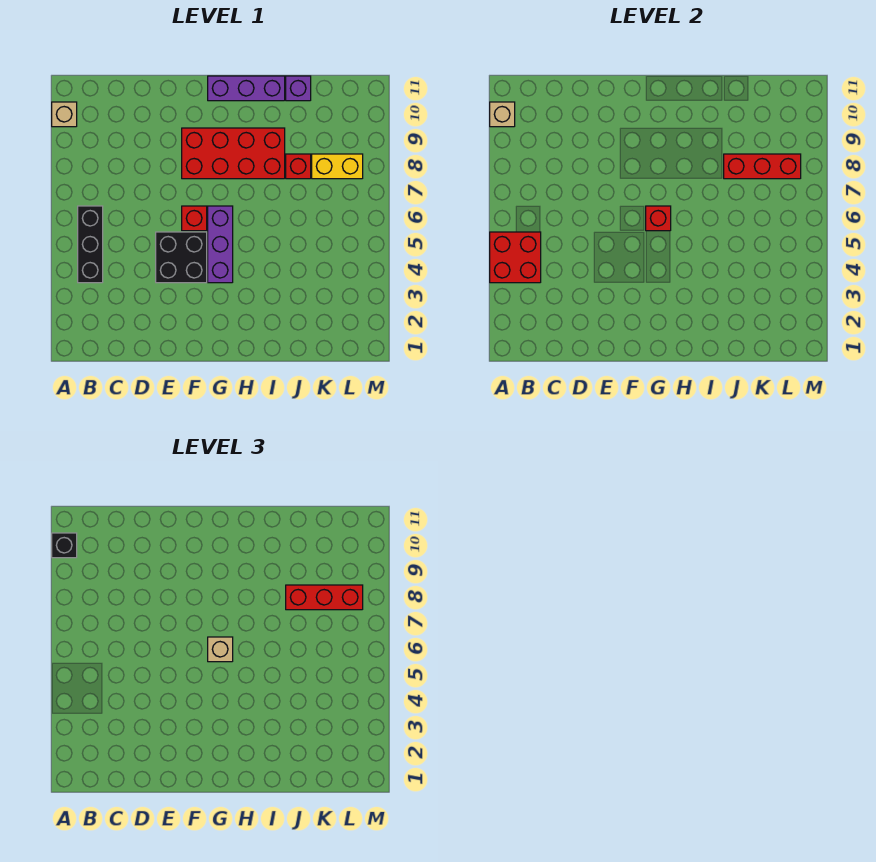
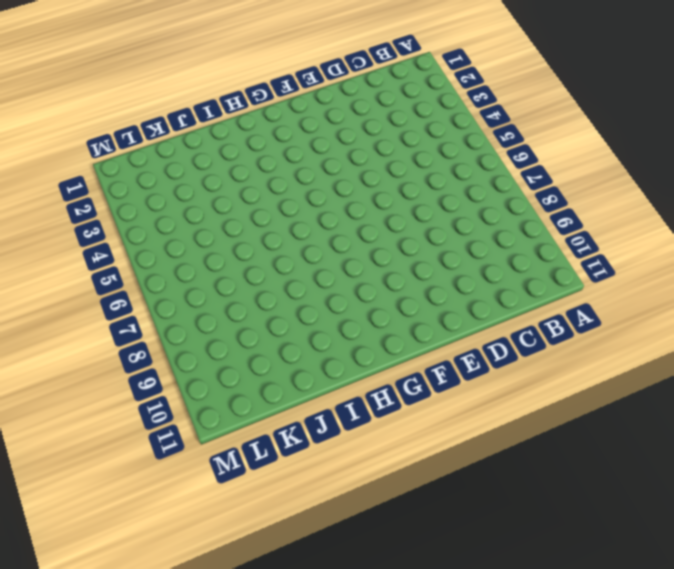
none -> tan brick A10 level 1
none -> black brick B4:B6 level 1
none -> black brick E4:F5 level 1

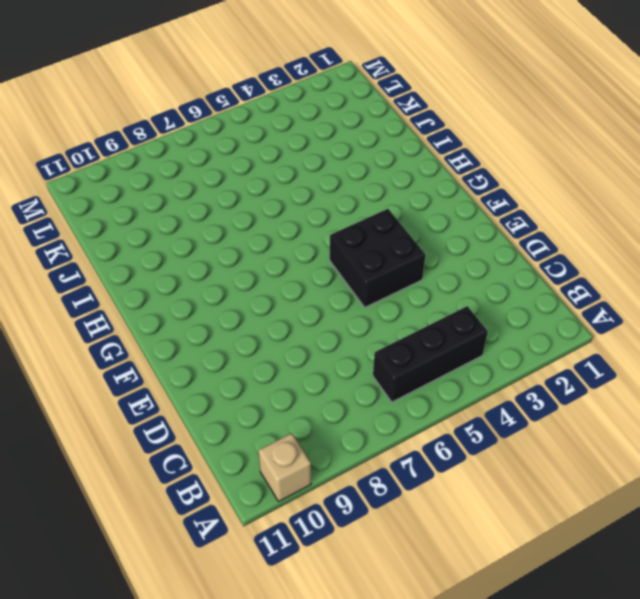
none -> red brick F6 level 1
none -> red brick F8:I9 level 1
none -> purple brick G4:G6 level 1

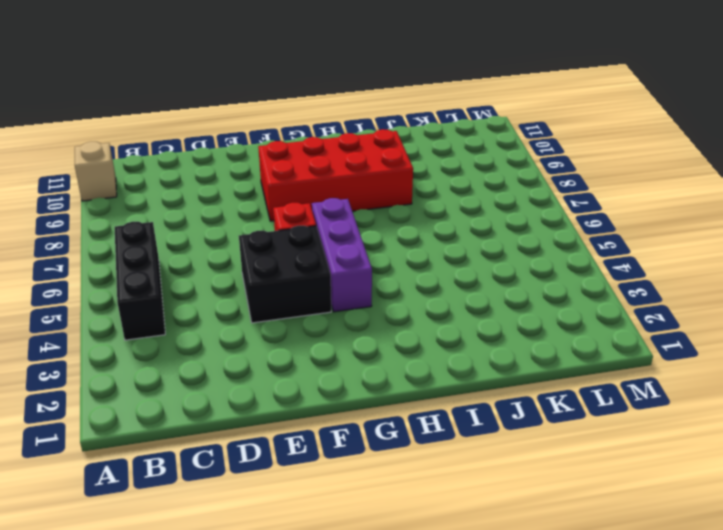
none -> purple brick G11:I11 level 1
none -> red brick J8 level 1
none -> purple brick J11 level 1

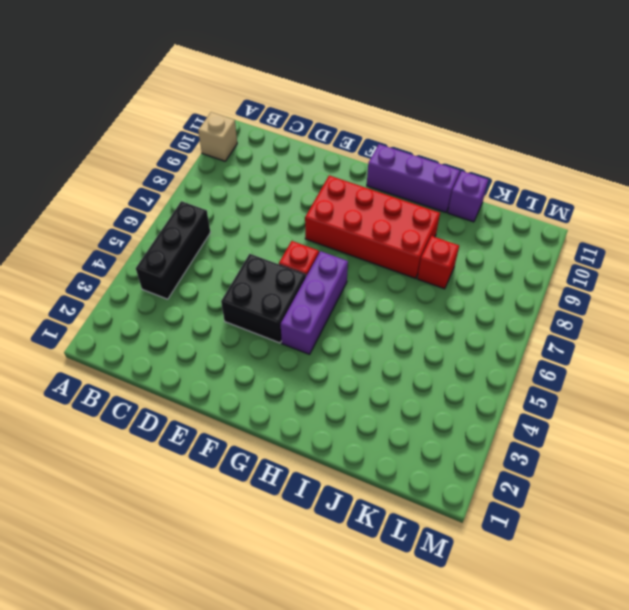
none -> yellow brick K8:L8 level 1
none -> red brick A4:B5 level 2
none -> tan brick A10 level 2

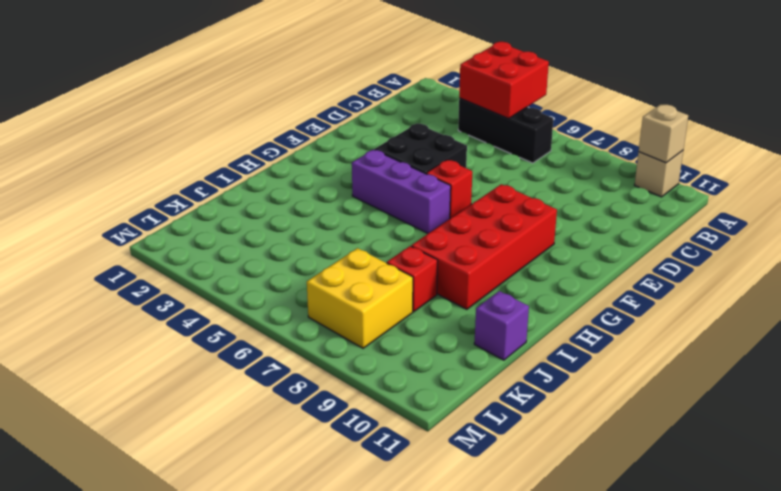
yellow brick K7:L8 level 1 -> yellow brick K8:L8 level 1
none -> purple brick G11:I11 level 1
none -> red brick G6 level 2
none -> red brick J8:L8 level 2

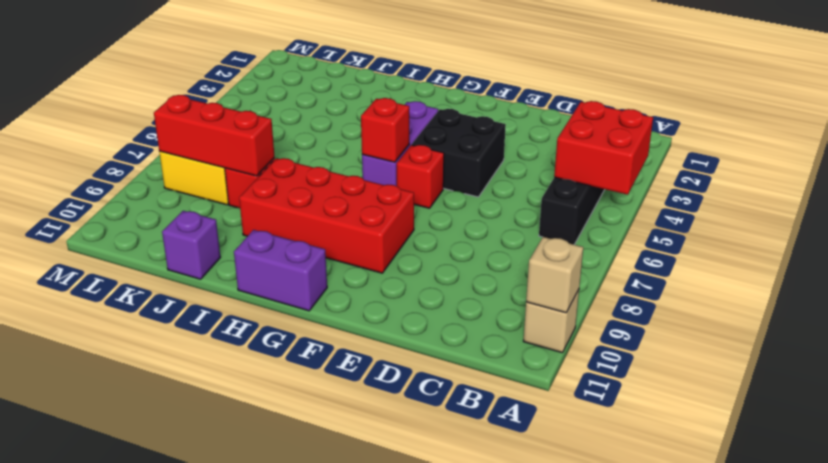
purple brick G11:H11 level 1 -> purple brick G11:I11 level 1
none -> black brick A10 level 3
none -> tan brick G6 level 3
none -> red brick J8:L8 level 3

